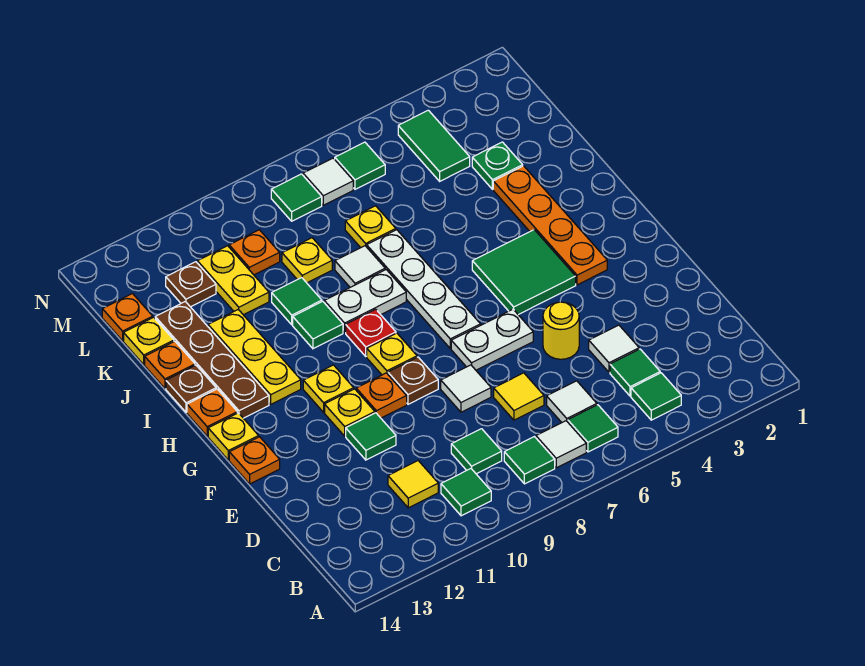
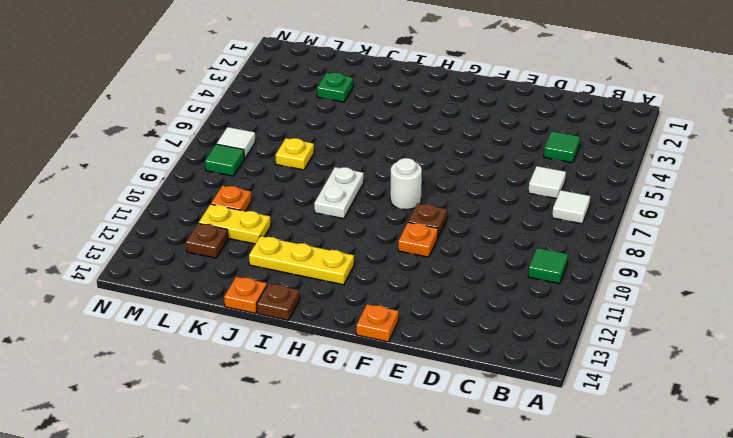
white round brick G8 level 1 -> none
none -> green tile B4 level 1
none -> green tile B6 level 1
none -> green tile B8 level 1
none -> green tile C9 level 1

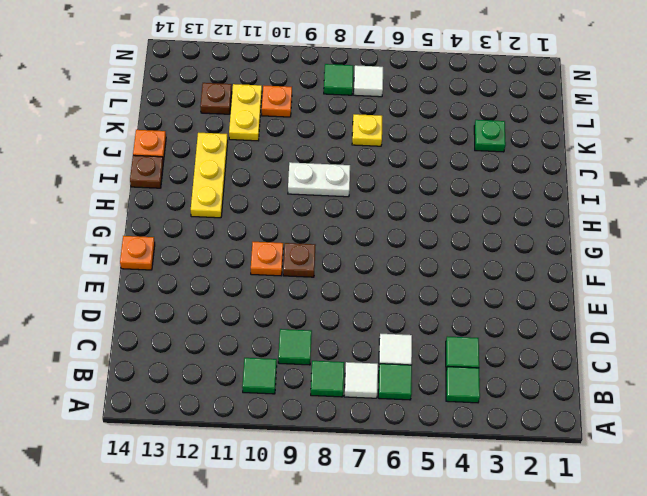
none -> yellow tile C11 level 1
none -> white tile D4 level 1
none -> yellow tile D7 level 1
none -> yellow round brick E5 level 1

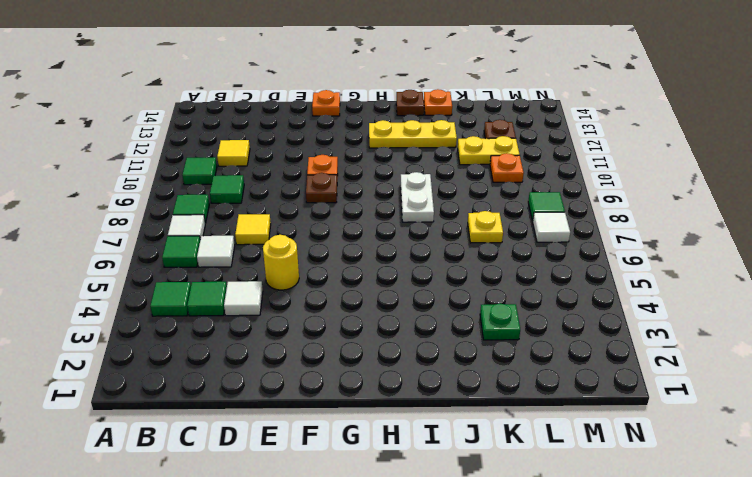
none -> white tile E8 level 1
none -> green tile E11 level 1
none -> white plate F6:F7 level 1
none -> yellow plate F11 level 1

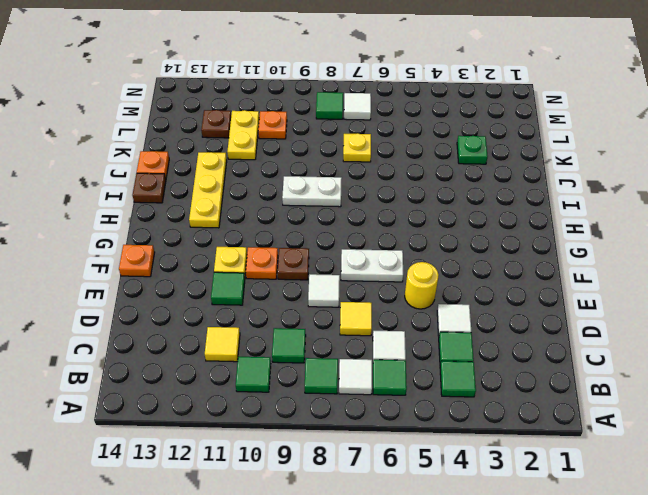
none -> orange plate G3:J3 level 1
none -> green tile G4:H5 level 1
none -> white plate G7:J7 level 1
none -> yellow plate G9 level 1

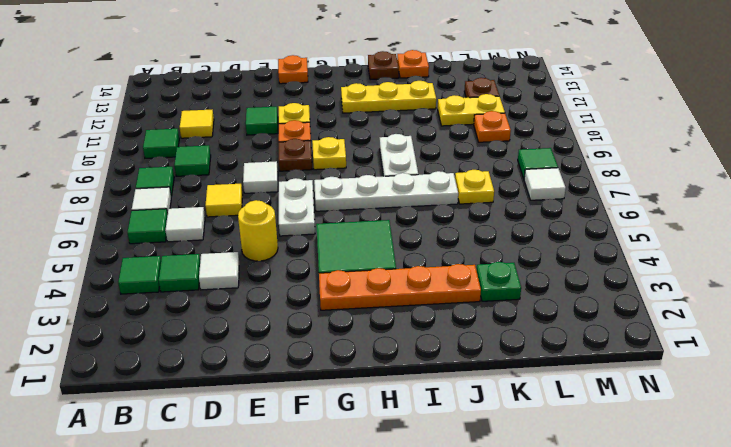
none -> yellow plate G11 level 1
none -> yellow plate G14 level 1
none -> red plate H9 level 1
none -> brown plate H13:K13 level 1

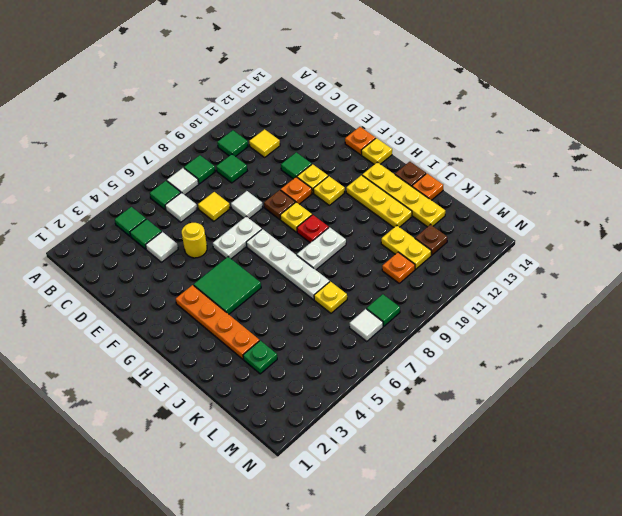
yellow plate H13:K13 level 1 -> brown plate H13:K13 level 1
none -> orange plate H14 level 1
none -> green tile I10 level 1
none -> white tile J8 level 1
none -> green tile J10 level 1

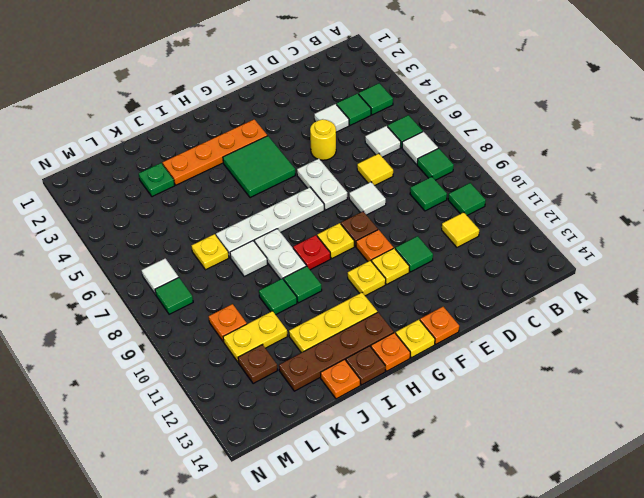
none -> yellow plate K9 level 1
none -> yellow plate K14 level 1
none -> green tile L4:M4 level 1
none -> orange plate L14 level 1

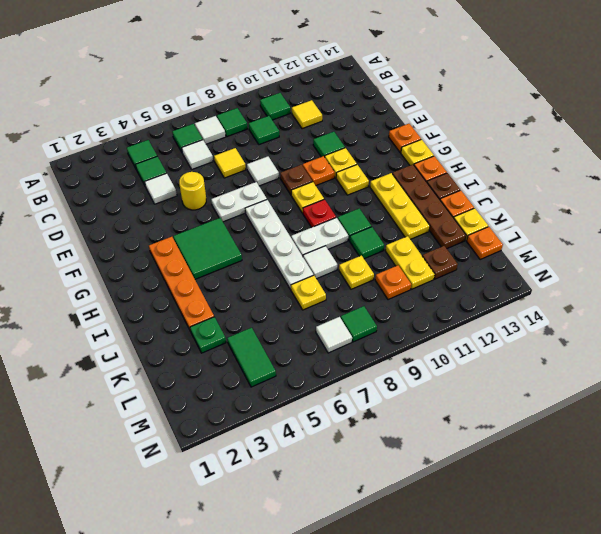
none -> green tile M6 level 1

